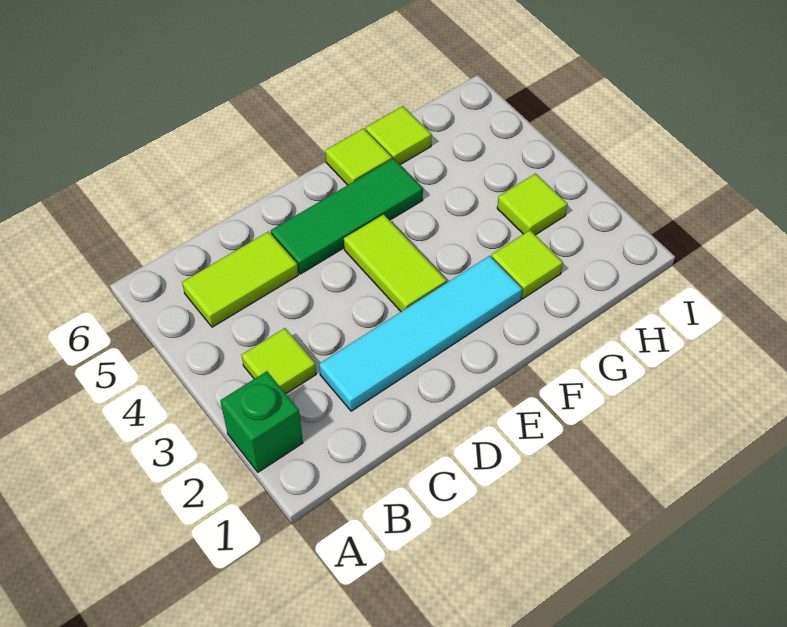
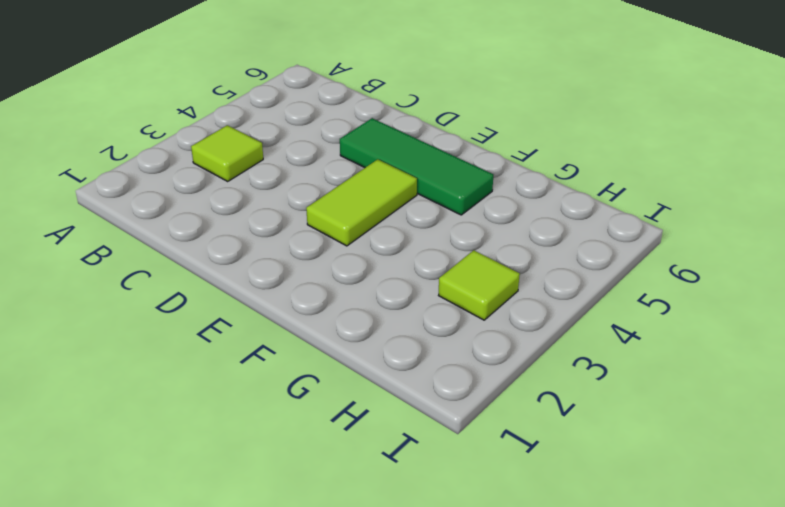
none -> green brick A2 level 1
none -> lime tile B5:C5 level 1

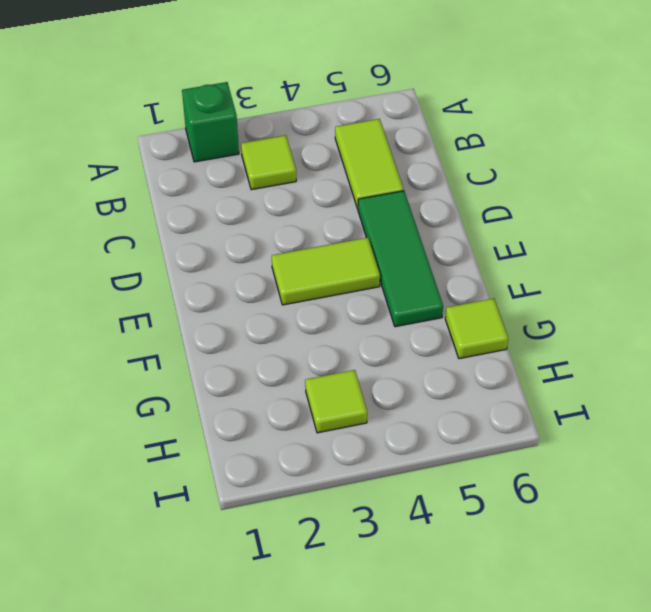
none -> cyan tile C2:F2 level 1
none -> lime tile F6 level 1

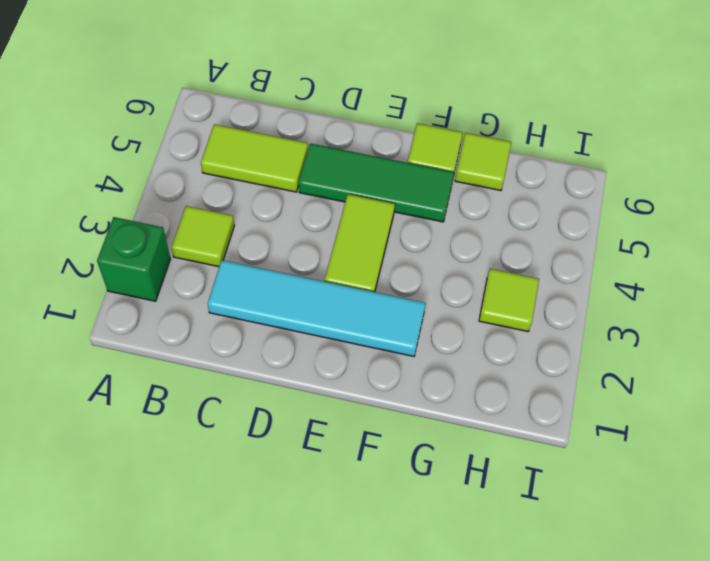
none -> lime tile G2 level 1

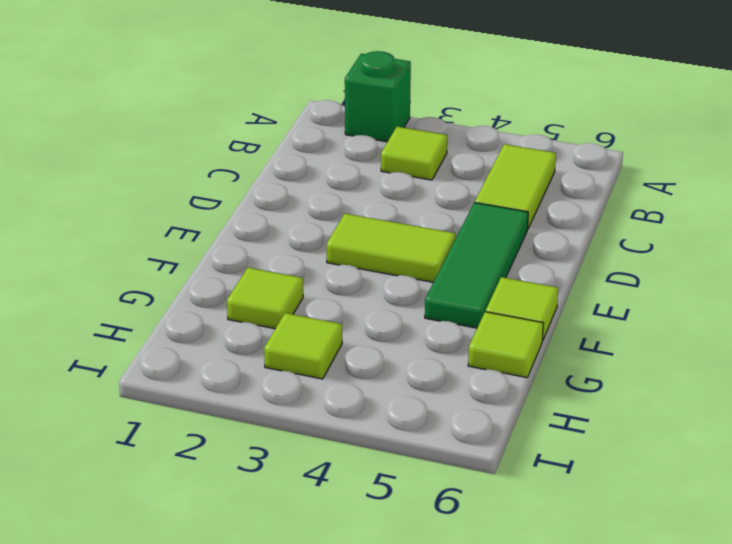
none -> cyan tile C2:F2 level 1

